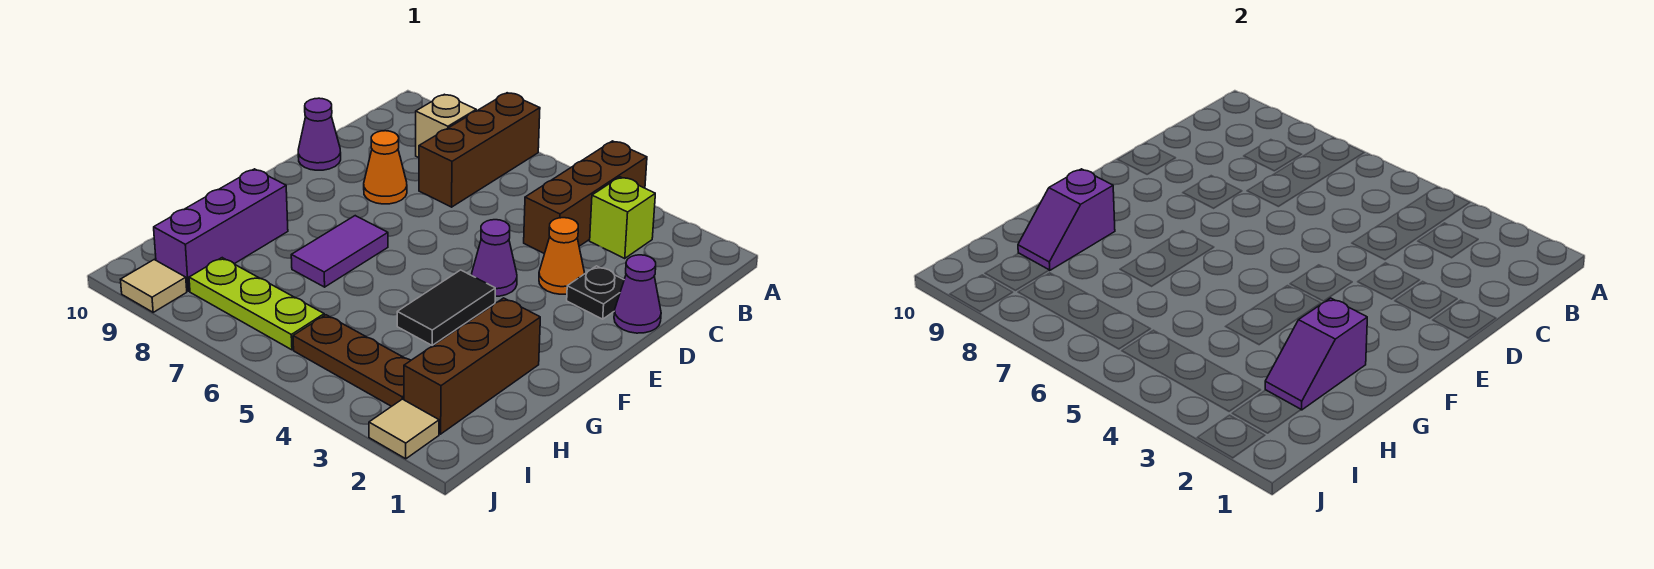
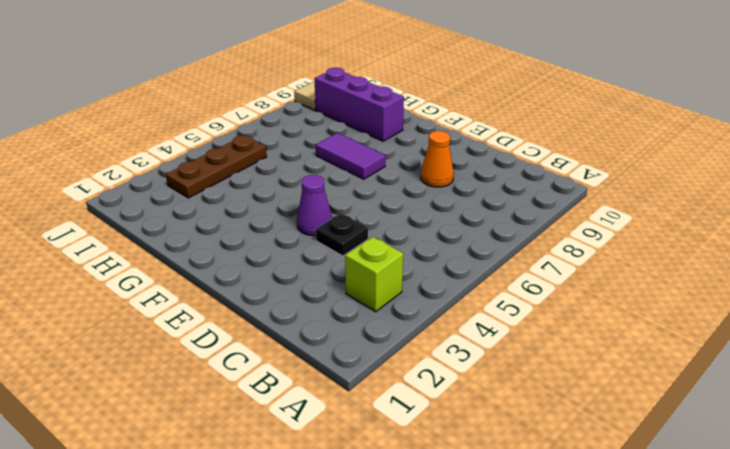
black plate D4 level 1 -> black plate D2 level 1
none -> brown brick A4:C4 level 1
none -> brown brick A7:C7 level 1
none -> tan brick B8 level 1

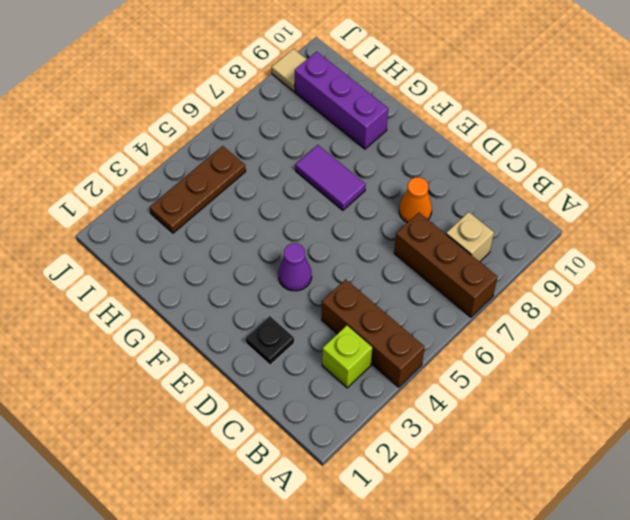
none -> purple cone D1 level 1
none -> orange cone D3 level 1
none -> purple cone D10 level 1

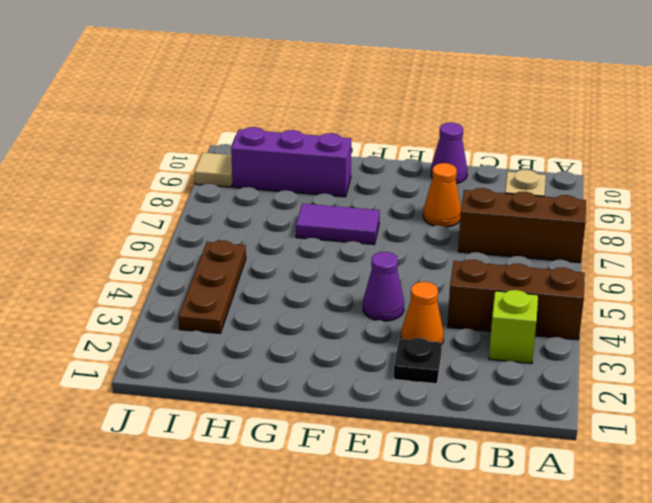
none -> purple cone D1 level 1
none -> black tile F4:G4 level 1
none -> brown brick G2:I2 level 1

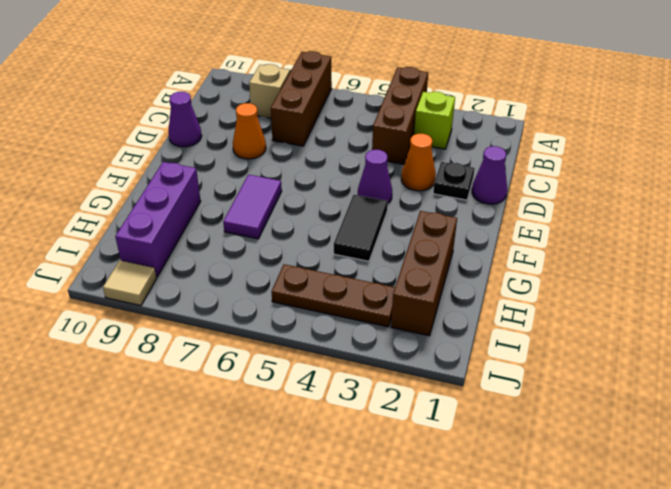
none -> lime plate I6:I8 level 1
none -> tan tile J2 level 1
none -> purple slope G2:H2 level 2 top G

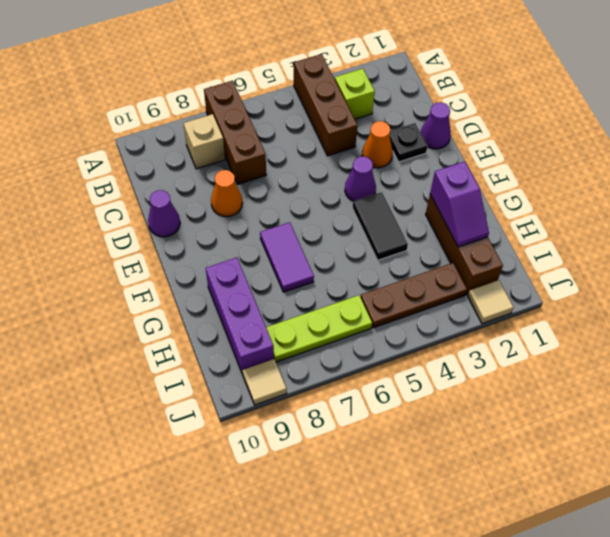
none -> purple slope G9:H9 level 2 top G

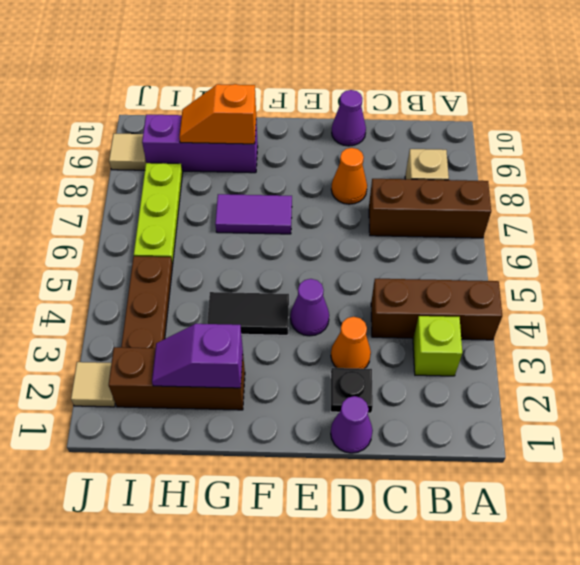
orange slope G9:H9 level 2 top G -> purple slope G9:H9 level 2 top G

